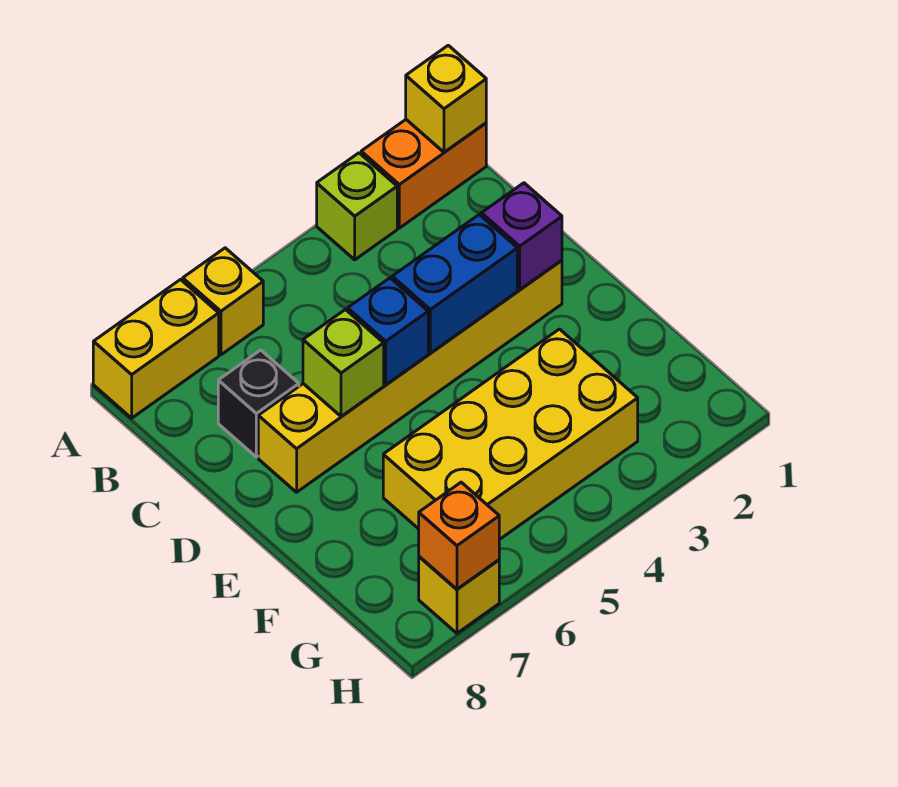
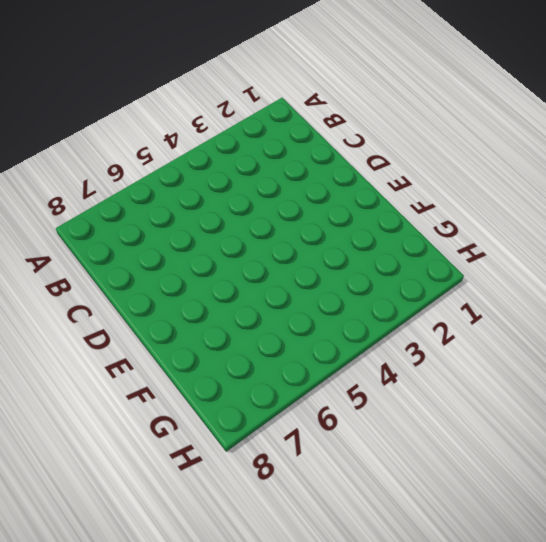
none -> orange brick A1:A2 level 1
none -> lime brick A3 level 1
none -> yellow brick A6 level 1

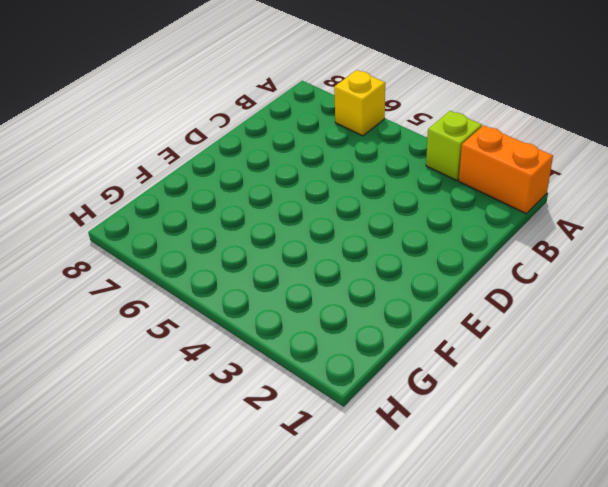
none -> yellow brick A7:A8 level 1
none -> black brick C7 level 1
none -> yellow brick D2:D7 level 1

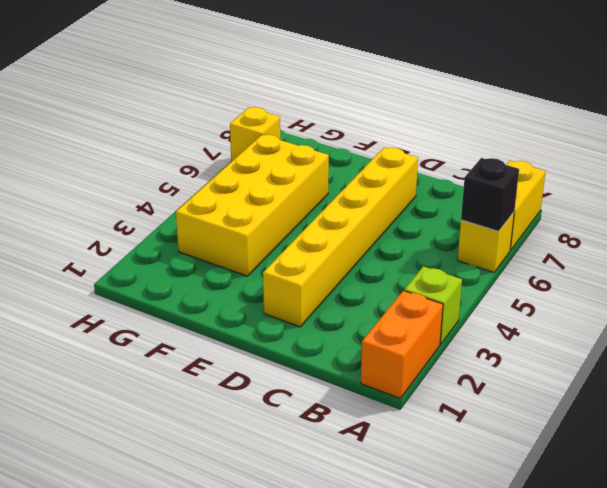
black brick A6 level 2 -> black brick C7 level 1
none -> yellow brick A1 level 2
none -> purple brick D2 level 2
none -> blue brick D3:D4 level 2

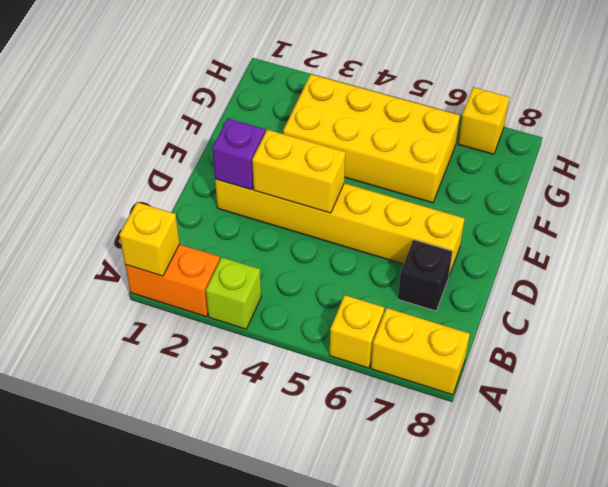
yellow brick D3:D4 level 2 -> blue brick D3:D4 level 2
none -> blue brick D5 level 2
none -> lime brick D6 level 2
none -> orange brick H7 level 2

